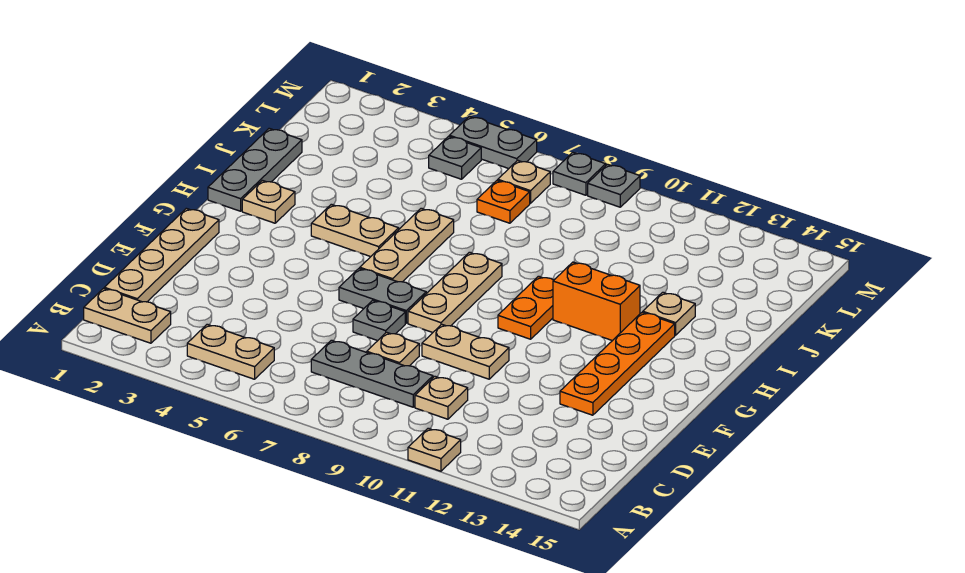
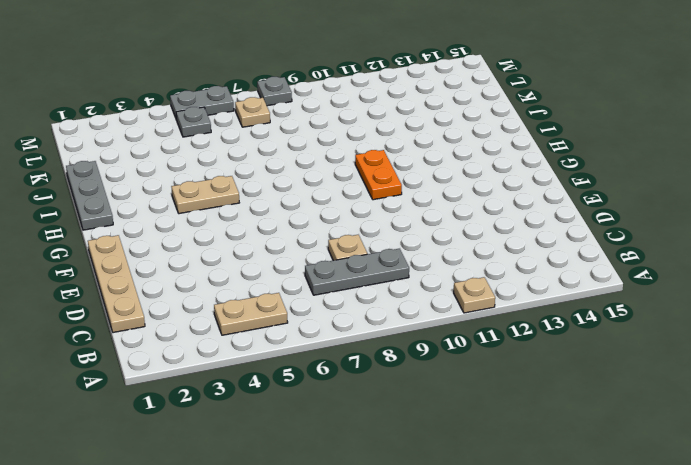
none -> tan plate B1:B2 level 1
none -> tan plate C10 level 1
none -> grey plate E7 level 1

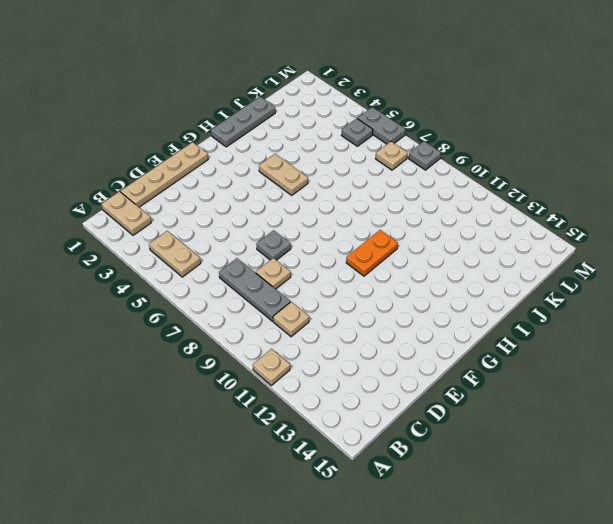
none -> tan plate E9:E10 level 1
none -> orange plate E13:H13 level 1
none -> grey plate F6:F7 level 1

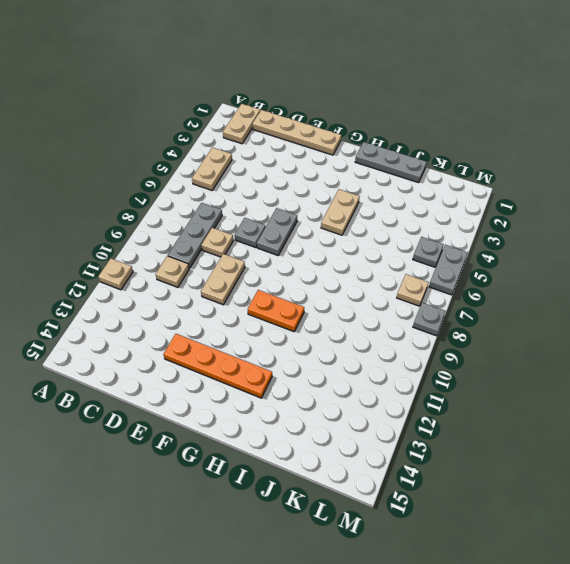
none -> tan plate F8:H8 level 1
none -> tan plate G6:I6 level 1
none -> tan plate H2 level 1

